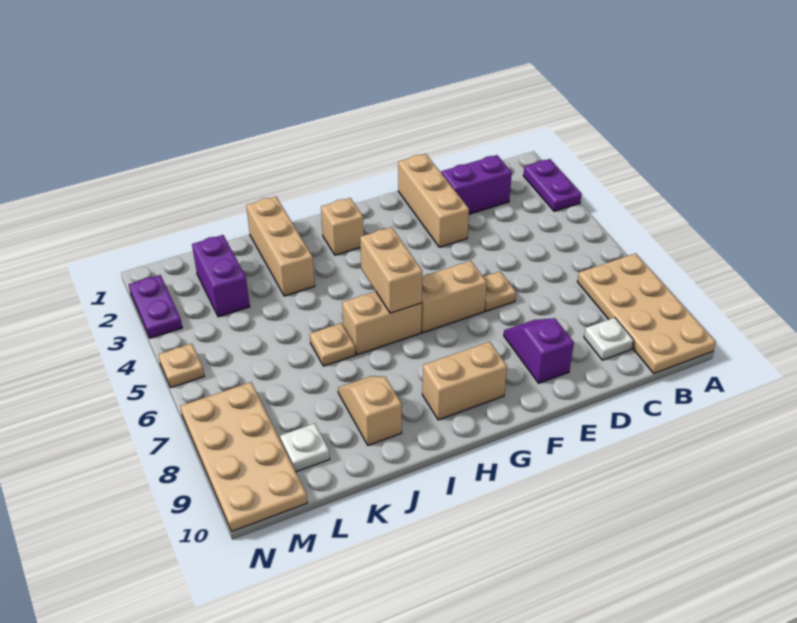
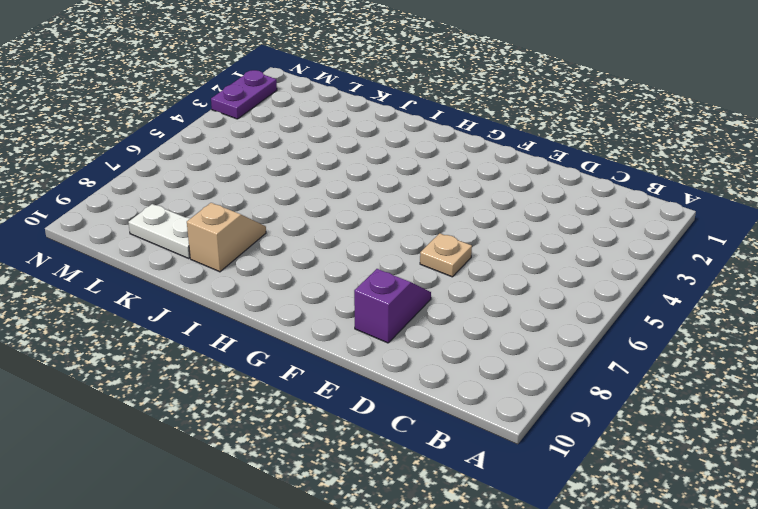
white plate K9:L9 level 1 -> white plate L9 level 1
none -> purple plate A2:A3 level 1
none -> tan plate A7:B10 level 1
none -> purple brick C2:D2 level 1

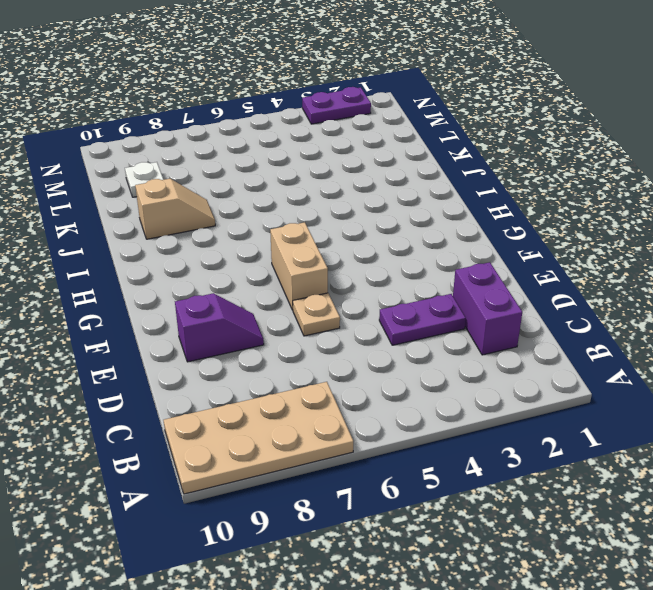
purple plate D3:D4 level 1 -> purple plate A2:A3 level 1
none -> white plate C9 level 1
none -> tan brick E1:E3 level 1
none -> tan brick G9:H9 level 1

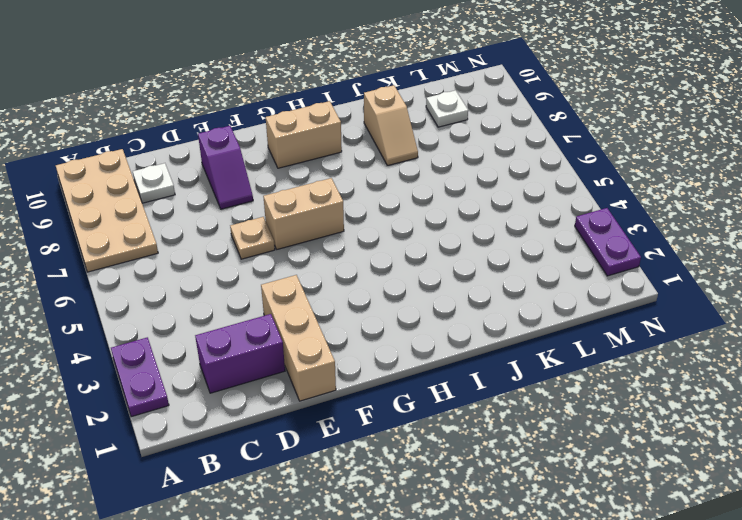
none -> tan brick H2 level 1
none -> tan brick H6:I6 level 1
none -> tan brick J1:J3 level 1

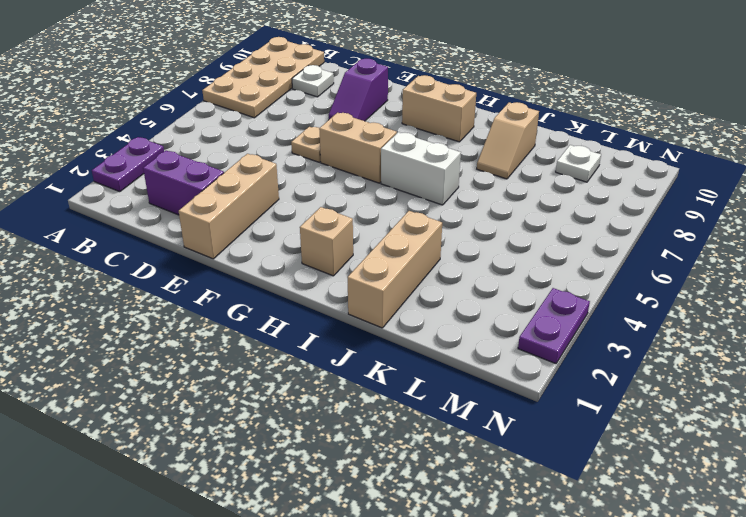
white brick H6:I6 level 1 -> tan brick H6:I6 level 1
none -> tan plate J6 level 1
none -> purple brick L2:L3 level 1
none -> tan plate M7:N10 level 1

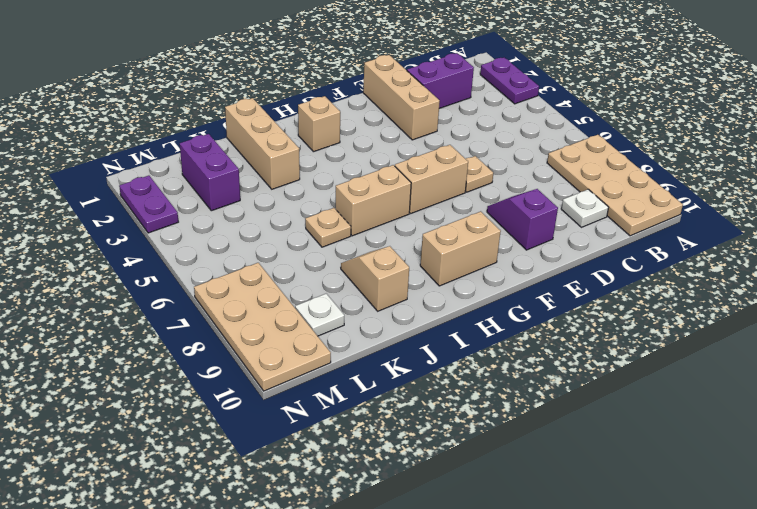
none -> tan plate N5 level 1
none -> tan brick H5:H6 level 2

